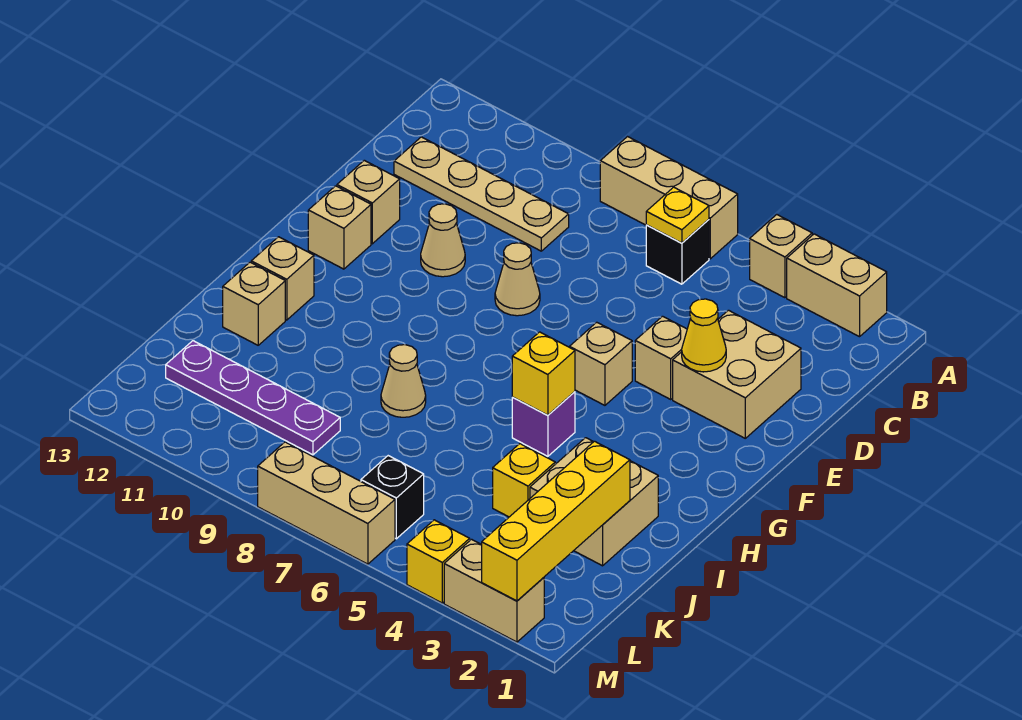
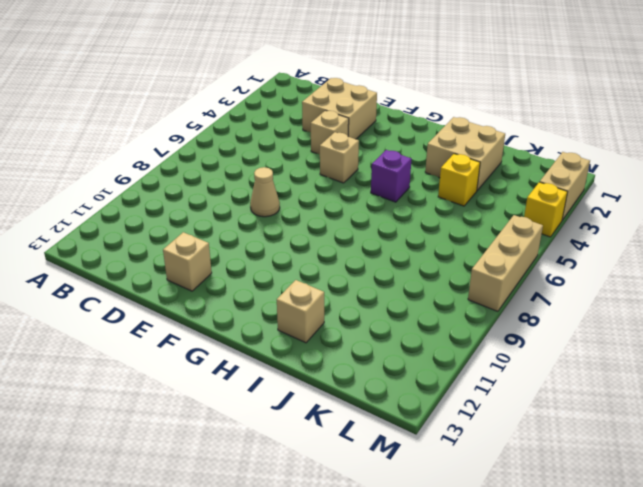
none -> tan brick A2:A3 level 1
none -> tan brick A4 level 1
none -> tan brick A6:A8 level 1

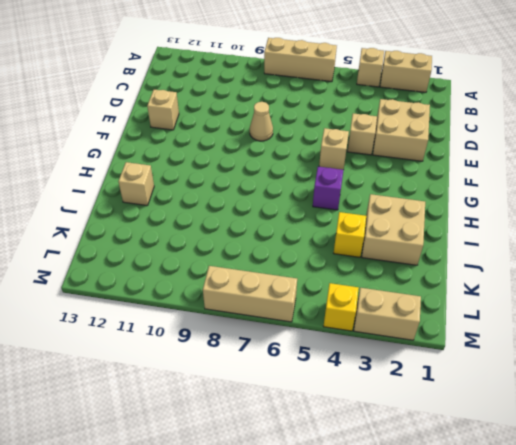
none -> black brick B6 level 1
none -> tan plate C9:C12 level 1
none -> tan cone E10 level 1

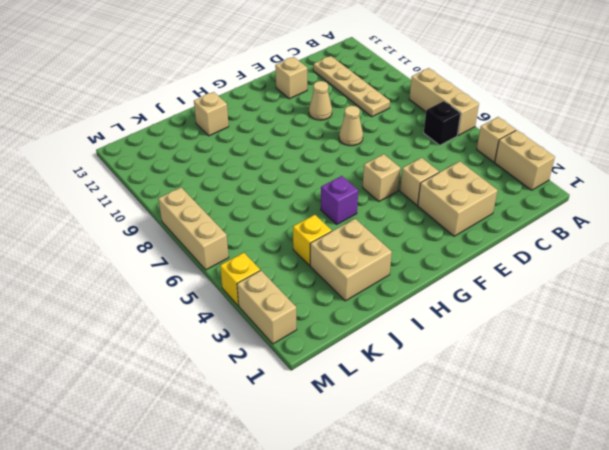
none -> tan brick F12 level 1
none -> tan brick H12 level 1
none -> tan cone I8 level 1

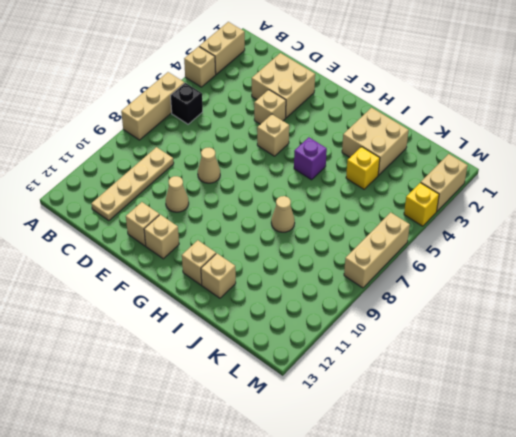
none -> purple plate K9:K12 level 1
none -> black brick L6 level 1
none -> yellow plate B6 level 2

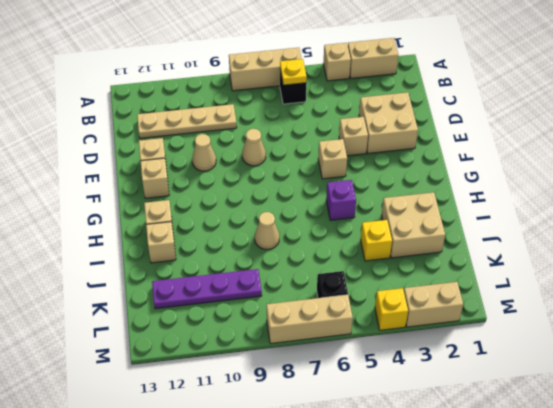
none -> yellow cone E3 level 2
none -> yellow brick H5 level 2
none -> yellow brick J2:M2 level 2

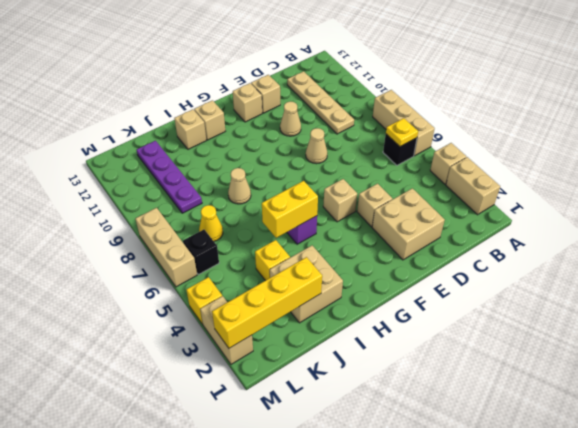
yellow brick H5:I5 level 2 -> yellow brick H5 level 2
yellow cone K7 level 1 -> yellow cone E3 level 2

